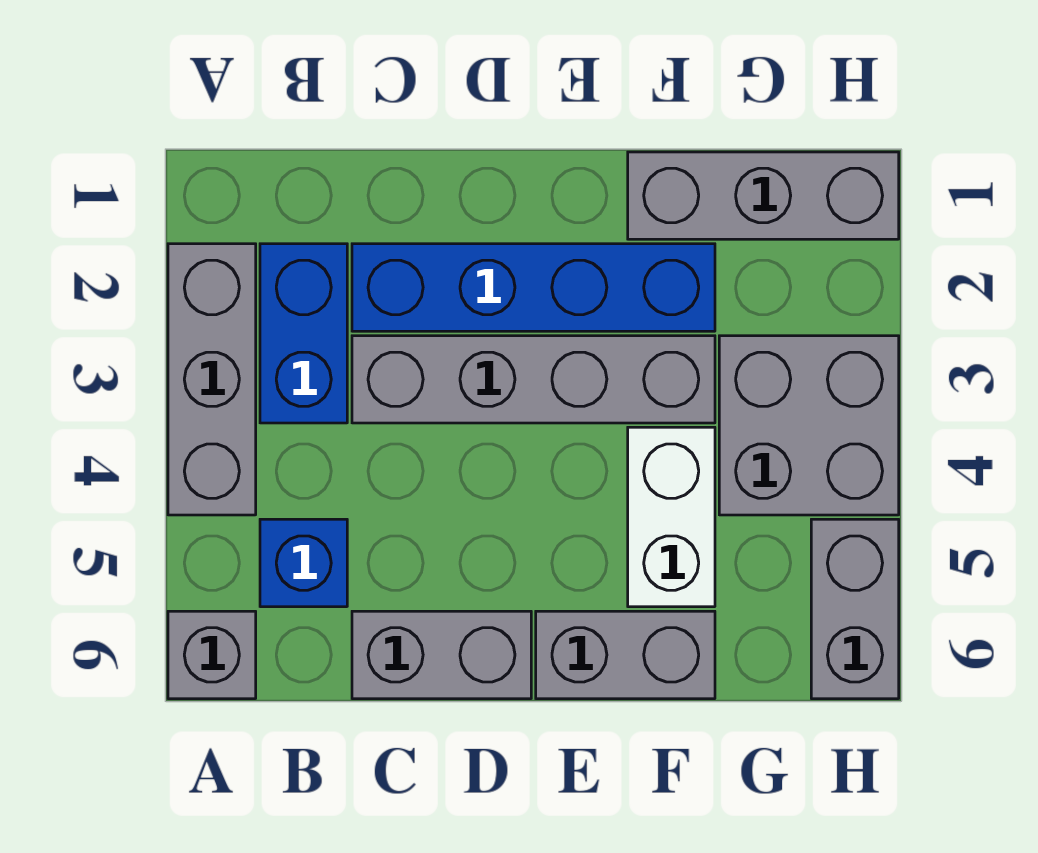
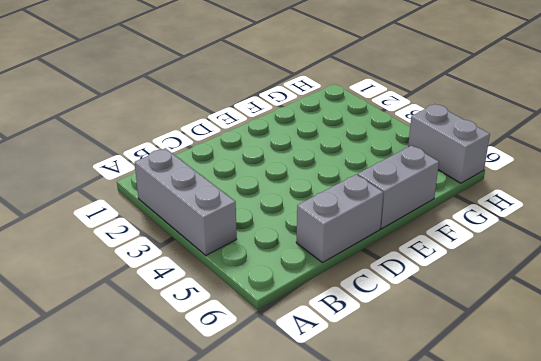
none -> grey brick A6 level 1
none -> blue brick B2:B3 level 1
none -> blue brick B5 level 1

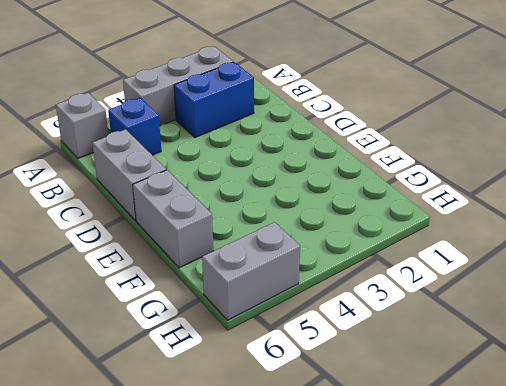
none -> blue brick C2:F2 level 1
none -> grey brick C3:F3 level 1
none -> grey brick F1:H1 level 1

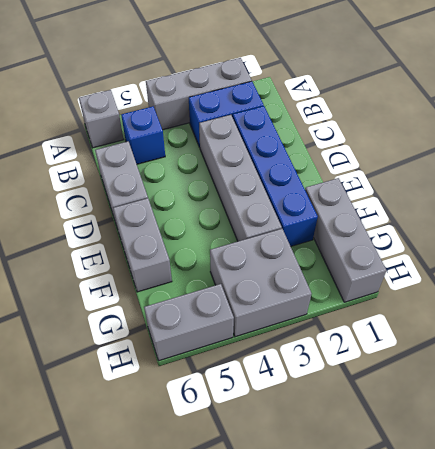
none -> white brick F4:F5 level 1

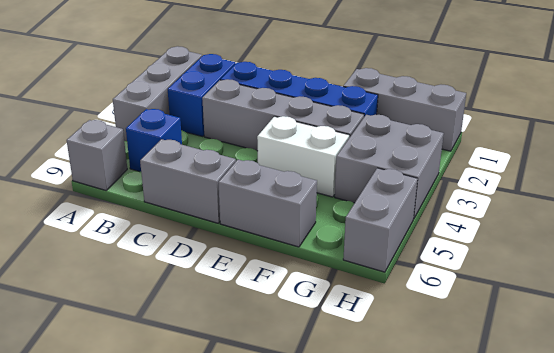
white brick E4:F4 level 1 -> white brick F4:F5 level 1

